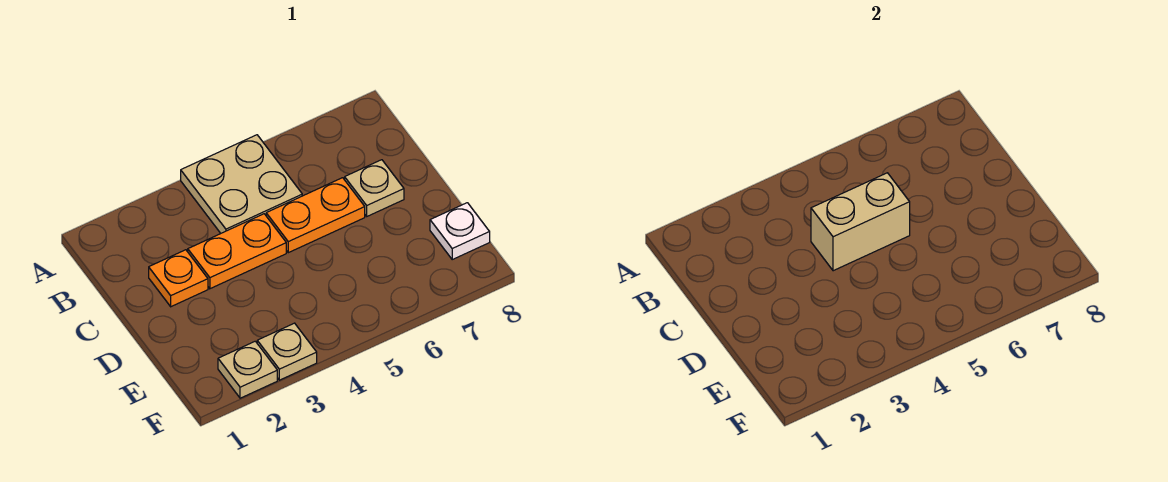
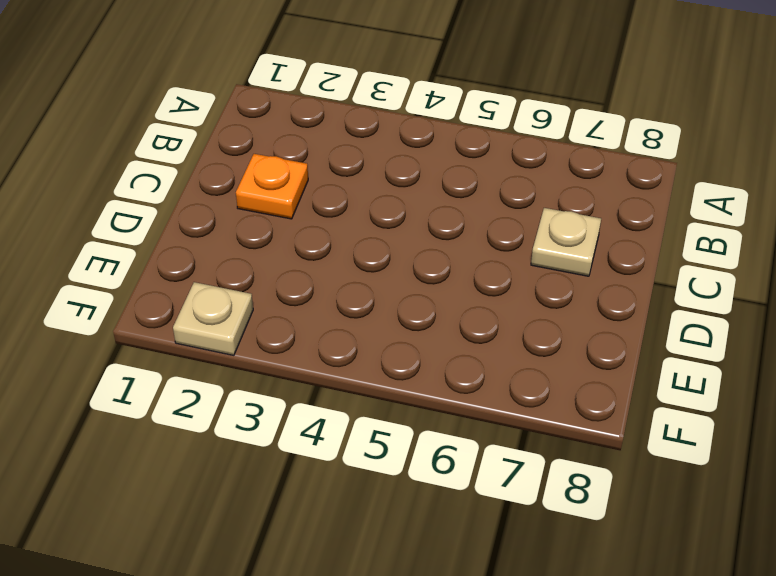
none -> tan plate A4:B5 level 1
none -> orange plate C3:C4 level 1

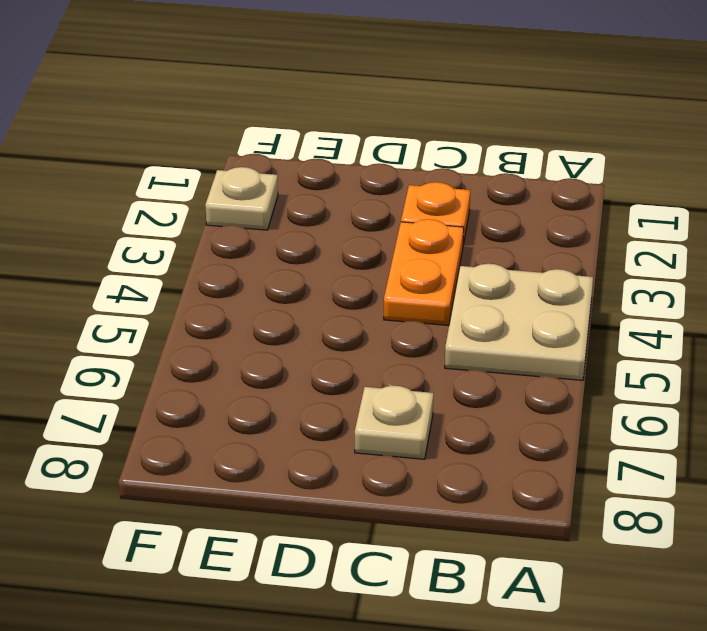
none -> orange plate C5:C6 level 1
none -> white plate E8 level 1

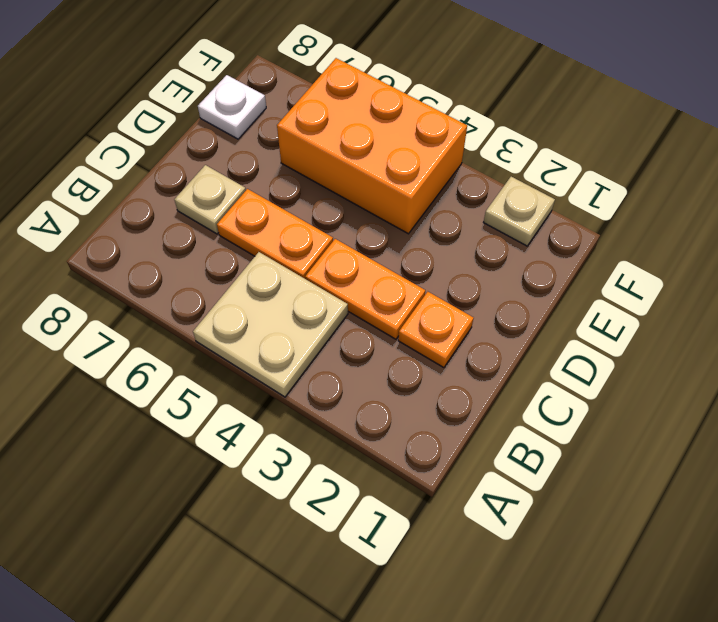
orange brick E4:F6 level 1 -> none
none -> tan plate F3 level 1
none -> tan brick C4:C5 level 2

